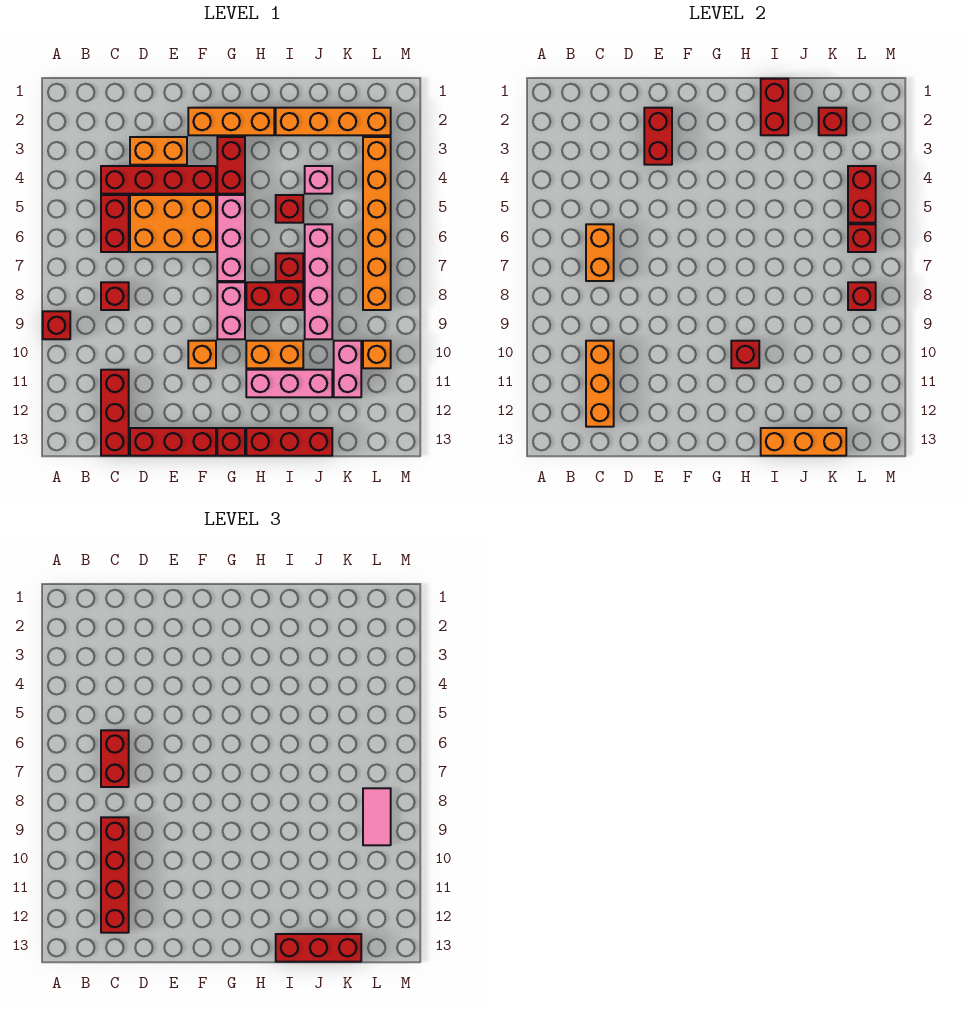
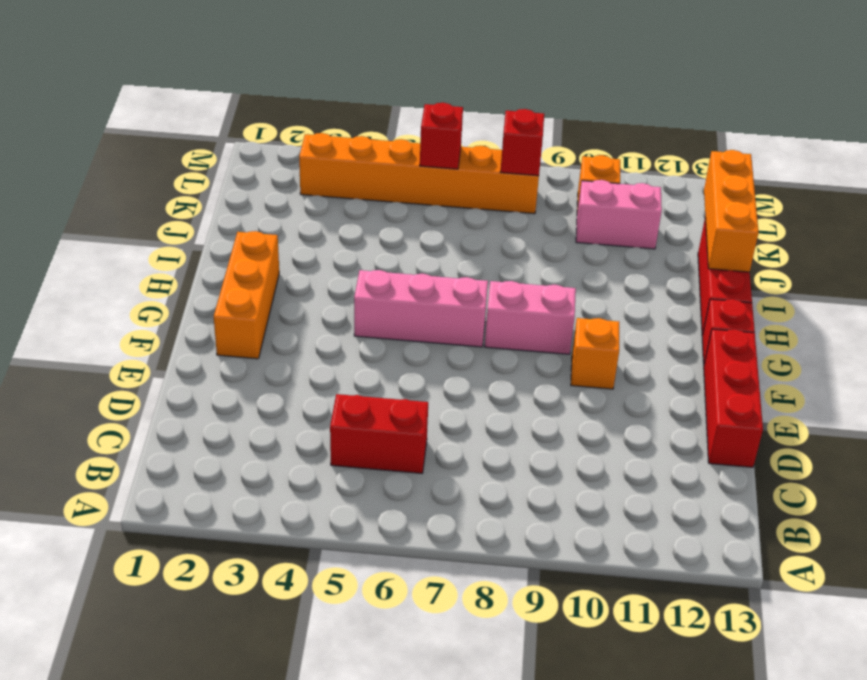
none -> red brick A9 level 1
none -> red brick C4:F4 level 1
none -> red brick C8 level 1
none -> red brick C11:C13 level 1

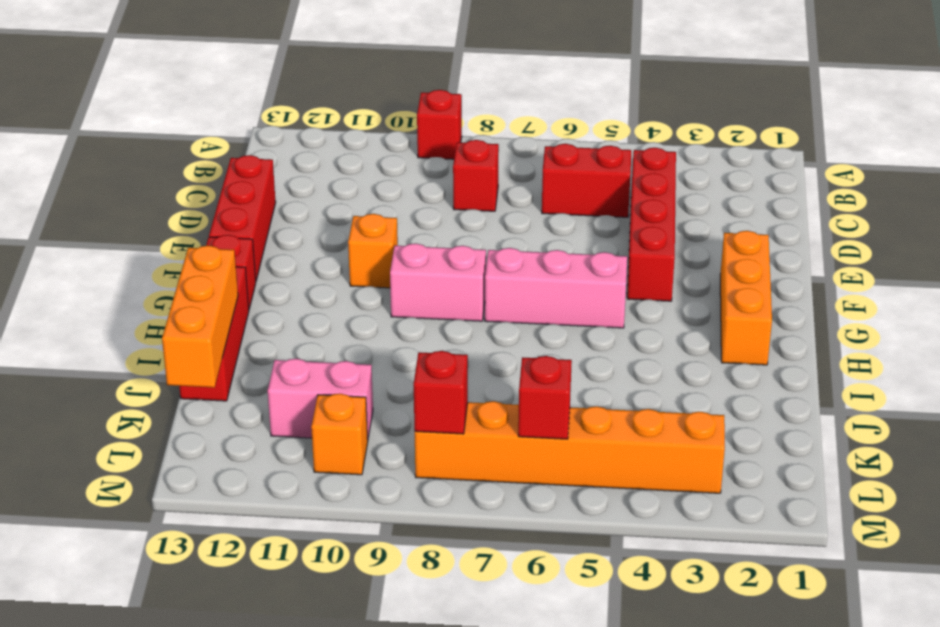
none -> red brick C11:C13 level 1
none -> orange brick D3:E3 level 1
none -> orange brick D5:F6 level 1
none -> red brick G3:G4 level 1

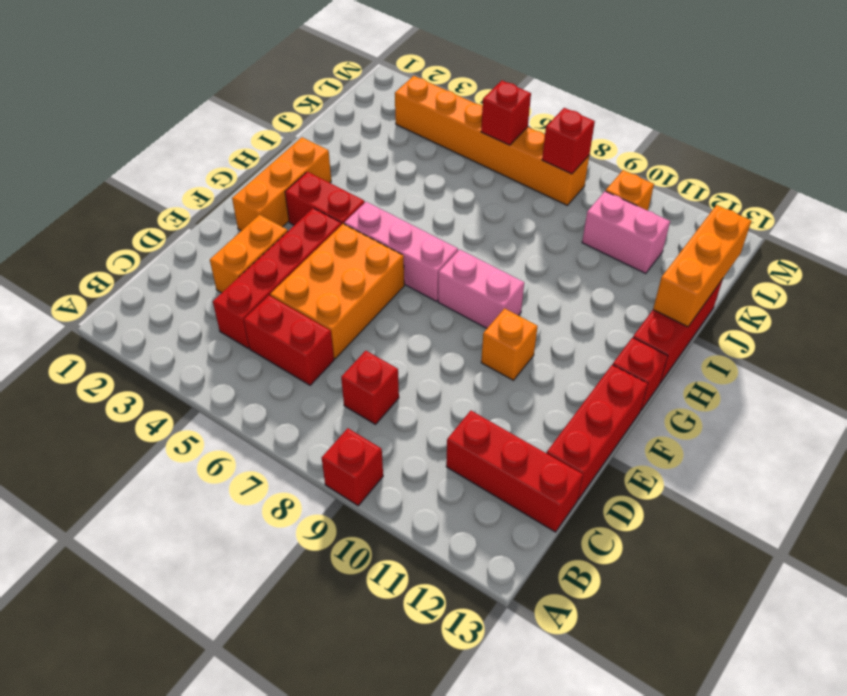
none -> red brick H8:I8 level 1
none -> orange brick H10:I10 level 1
none -> pink brick H11:J11 level 1
none -> orange brick I2:L2 level 1

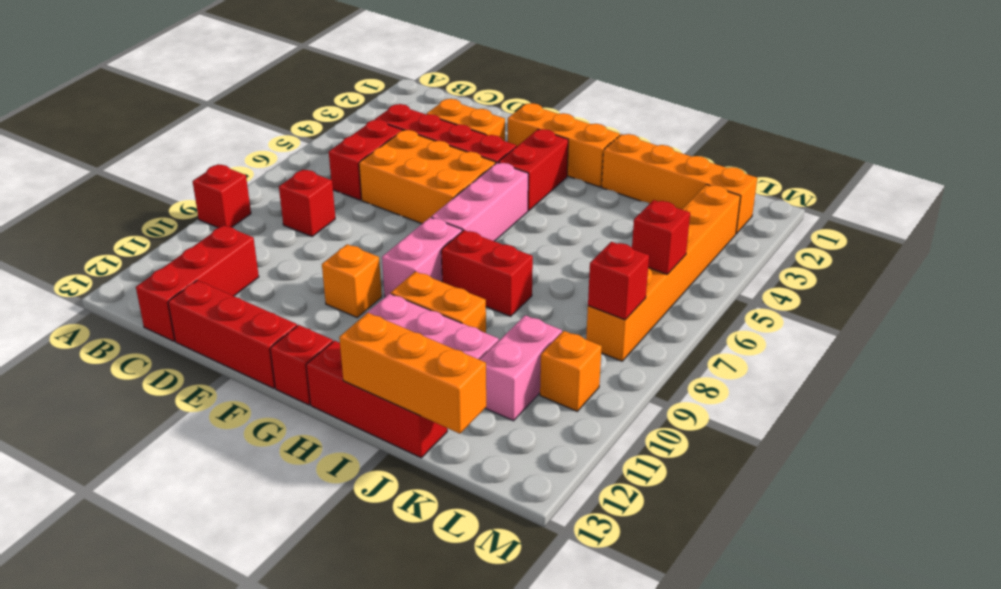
none -> red brick I5 level 1
none -> red brick I7 level 1
none -> pink brick J4 level 1
none -> pink brick J6:J9 level 1

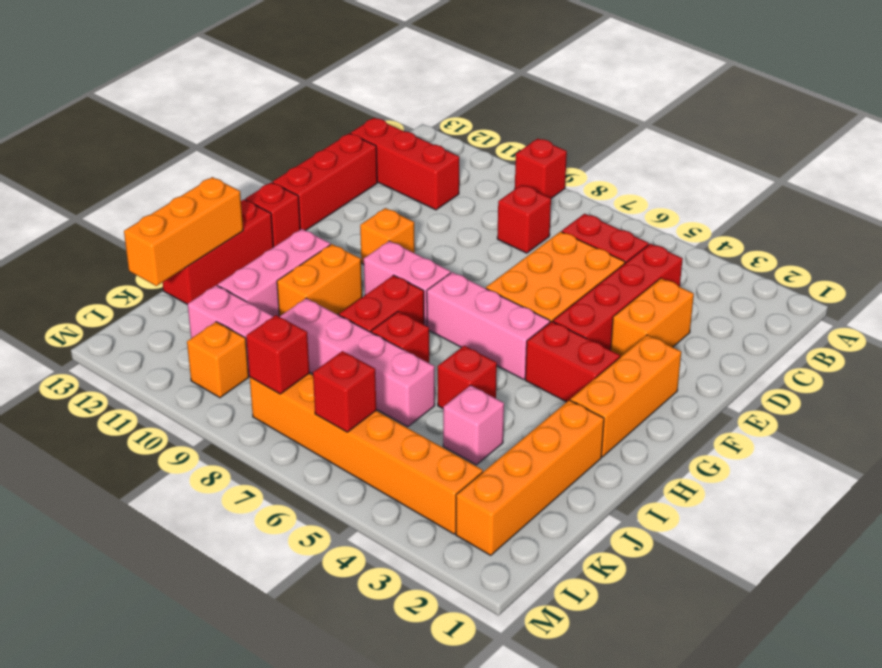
none -> orange brick C6:C7 level 2
none -> orange brick C10:C12 level 2
none -> red brick E2:E3 level 2
none -> red brick H10 level 2

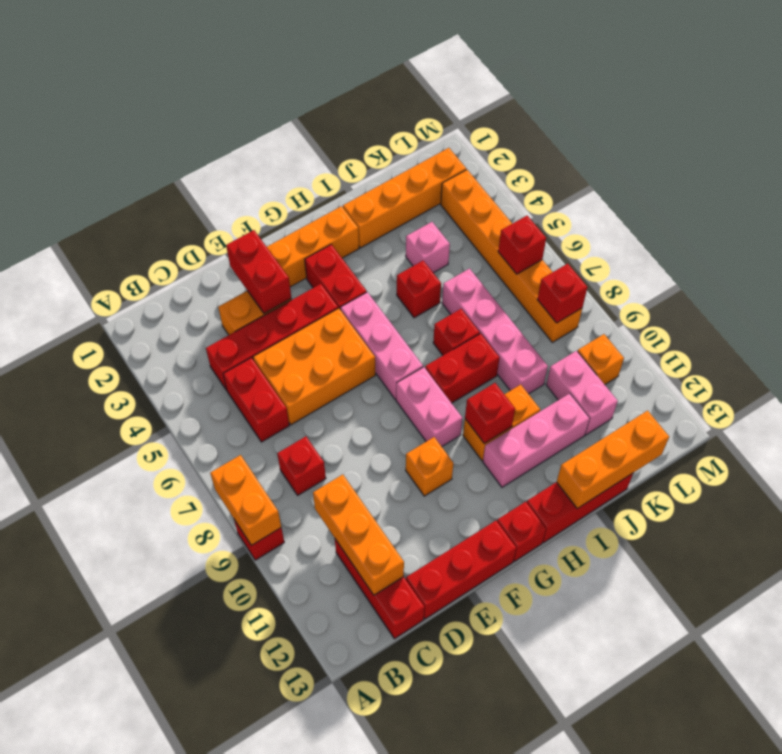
orange brick A8:A9 level 2 -> orange brick C6:C7 level 2
none -> red brick I1:I2 level 2
none -> red brick K2 level 2
none -> red brick L4:L5 level 2
none -> red brick C6:C7 level 3

